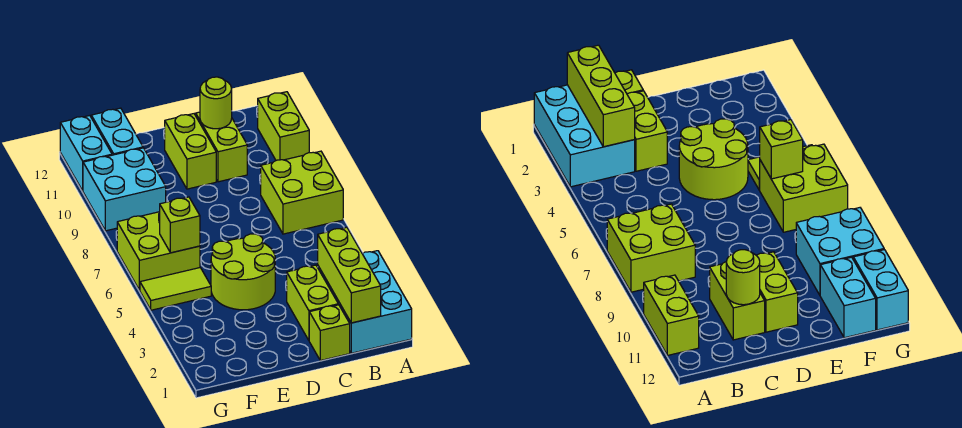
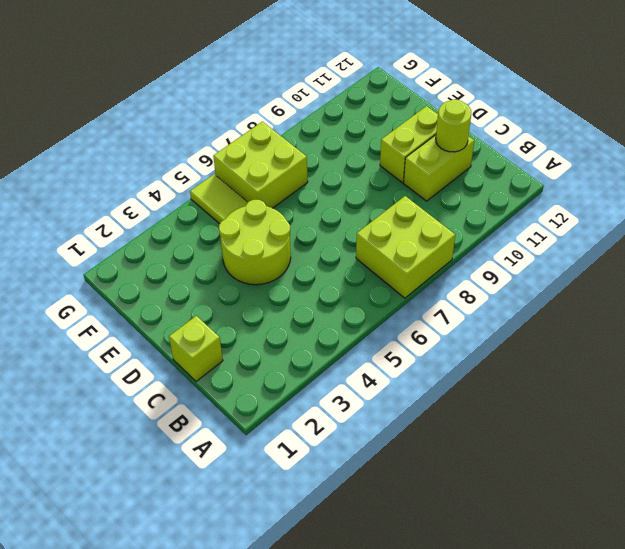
none -> cyan brick A1:B3 level 1
none -> lime brick A10:A11 level 1
none -> lime brick C2:C3 level 1

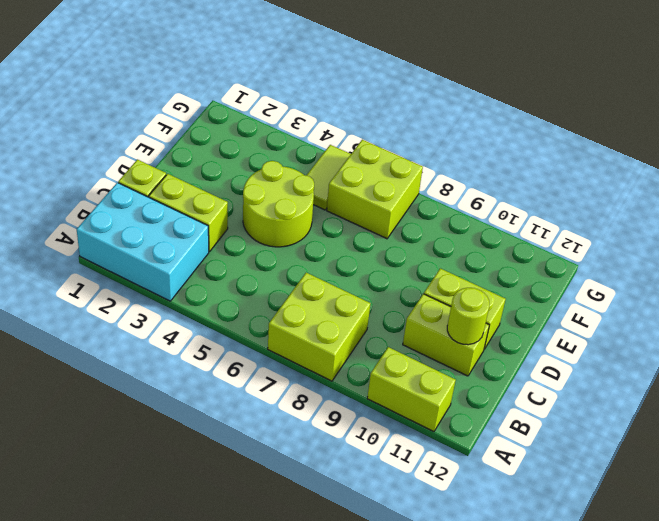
none -> cyan brick F9:G10 level 1
none -> cyan brick F11:F12 level 1
none -> cyan brick G11:G12 level 1

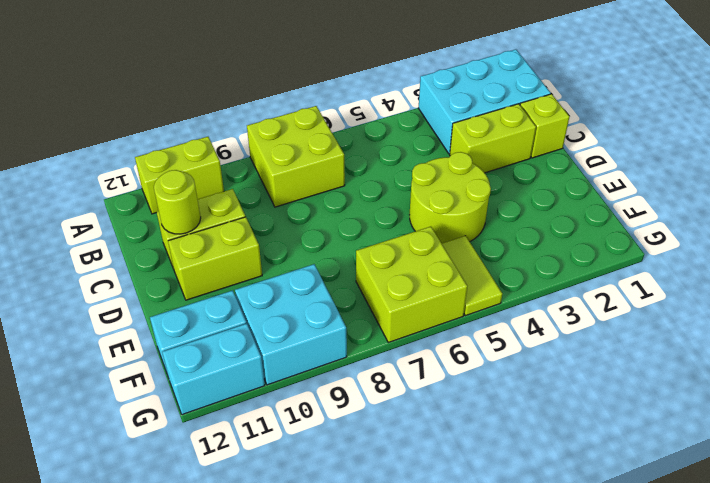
none -> lime brick B1:B3 level 2
none -> lime brick F6 level 2

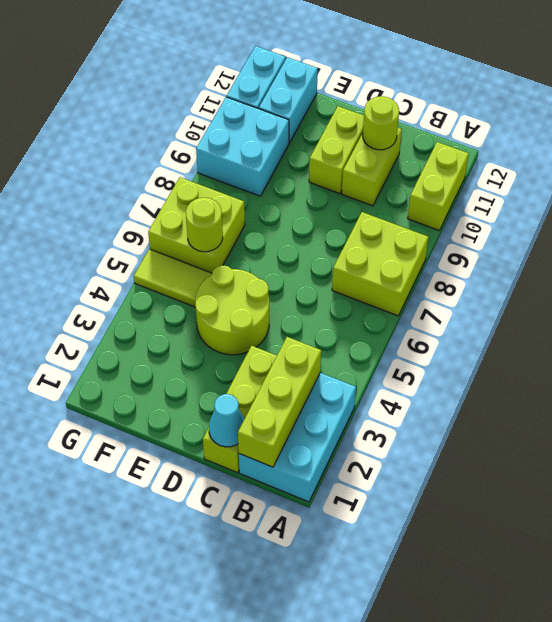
cyan cone C1 level 2 -> none
lime round brick F6 level 2 -> lime brick F6 level 2

